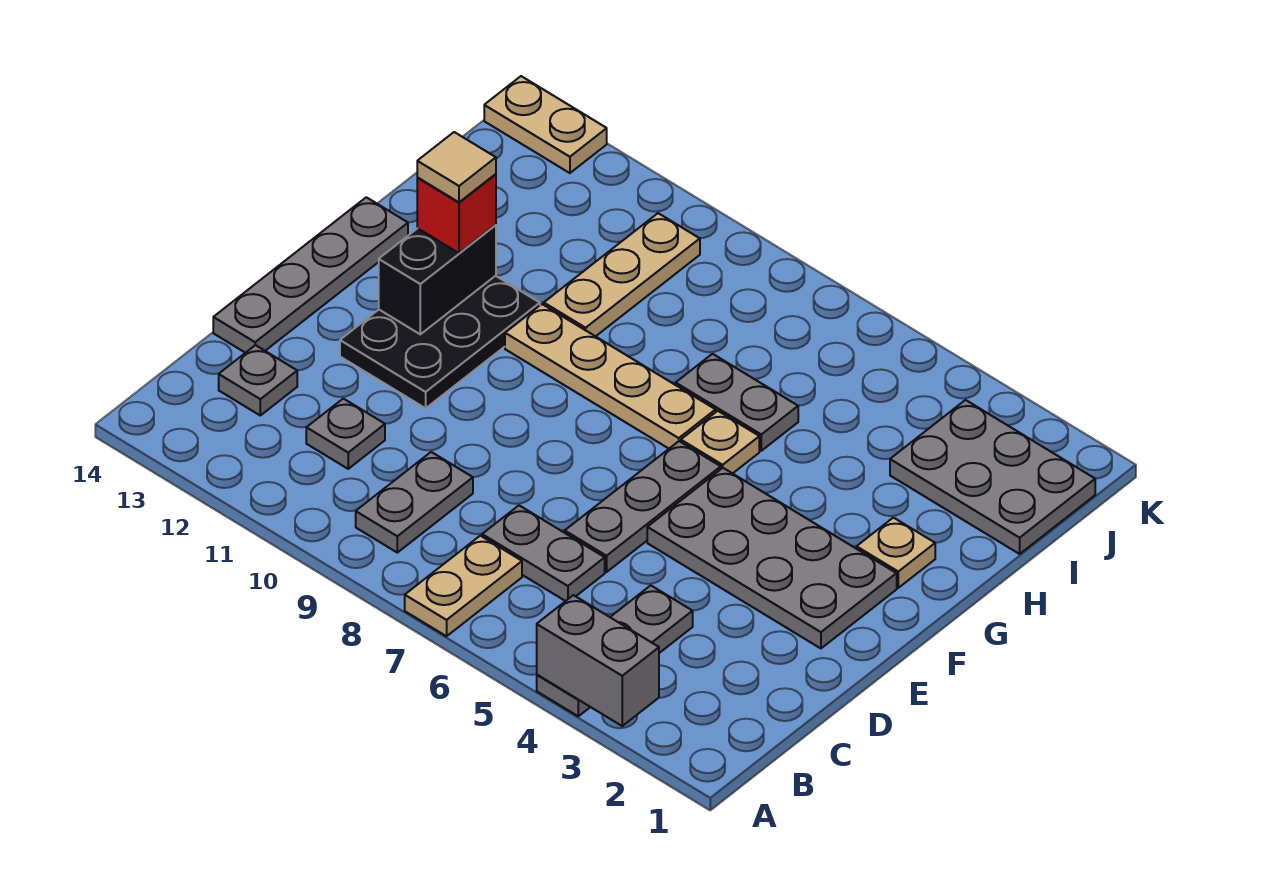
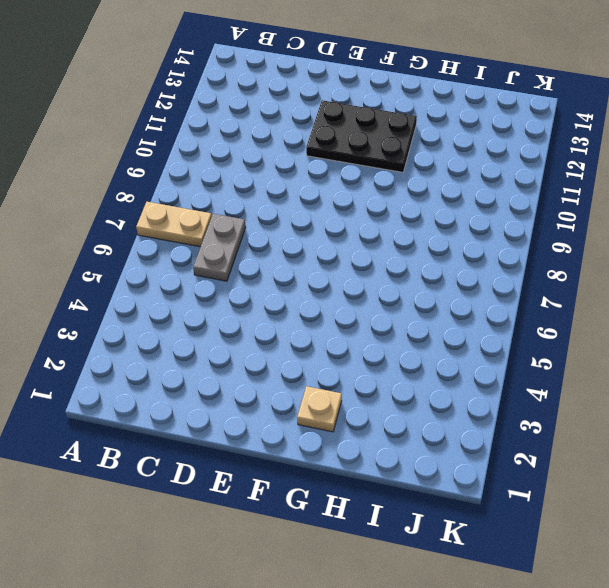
none -> grey plate A4:C4 level 1
none -> grey plate B9:C9 level 1
none -> grey plate C11 level 1

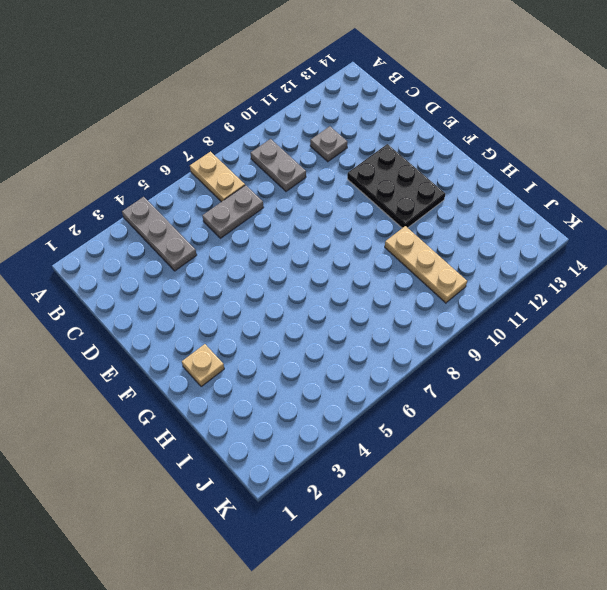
none -> grey plate C13 level 1
none -> grey plate D6:F6 level 1
none -> grey plate D14:G14 level 1

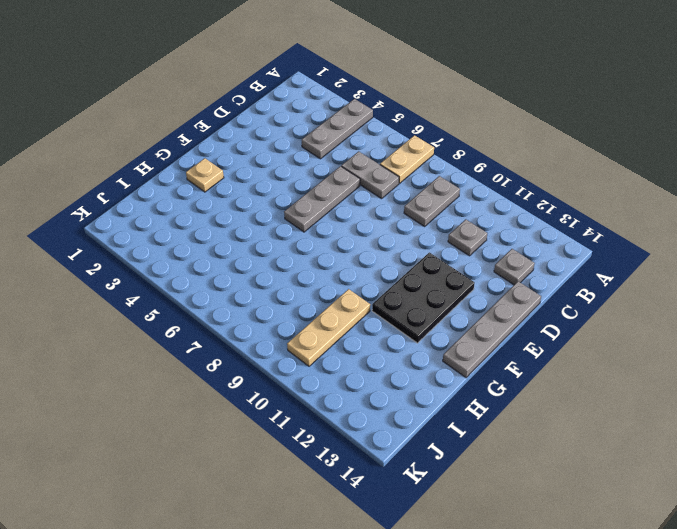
none -> grey plate E2:F5 level 1
none -> tan plate G6 level 1
none -> tan plate G7:G10 level 1

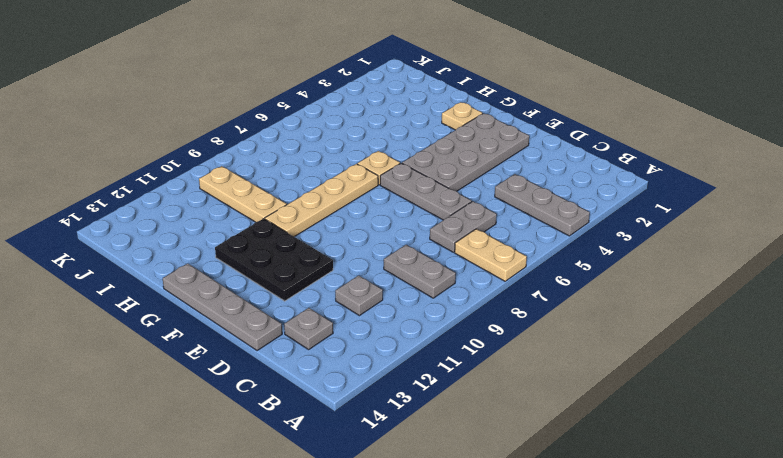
none -> grey plate H6:H7 level 1
none -> grey plate I1:J3 level 1
none -> tan plate K13:K14 level 1

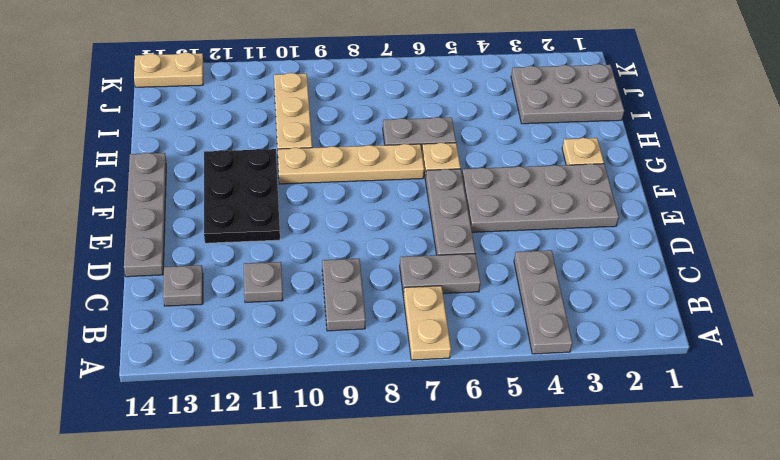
none -> grey brick A3:A4 level 2
none -> black brick F12:G12 level 2
none -> red brick G12 level 3

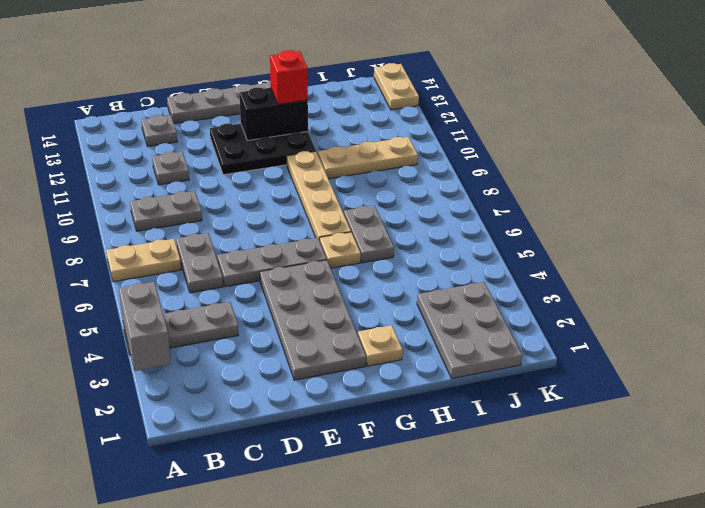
none -> tan tile G12 level 4

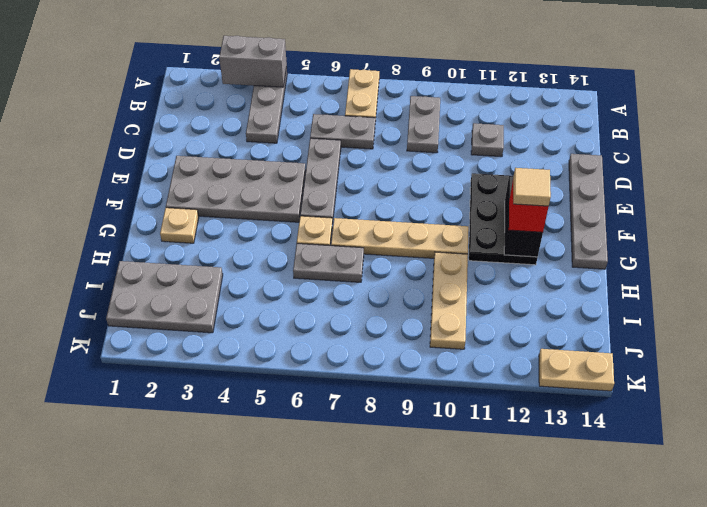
none -> grey plate C13 level 1

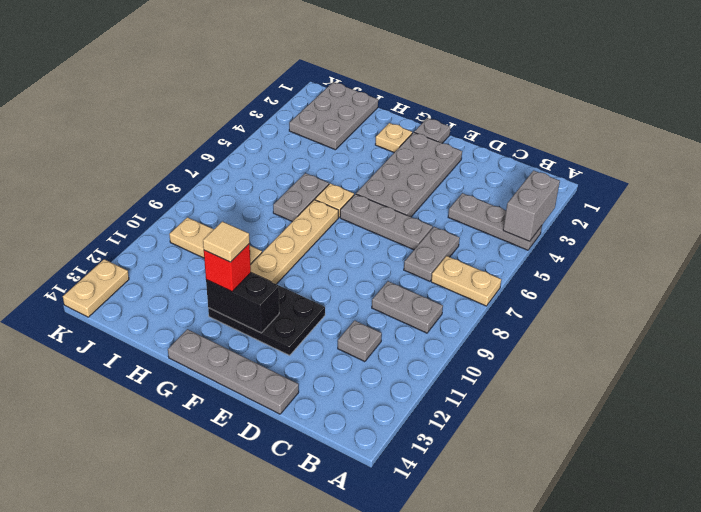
grey plate F1 level 1 -> grey plate C13 level 1

